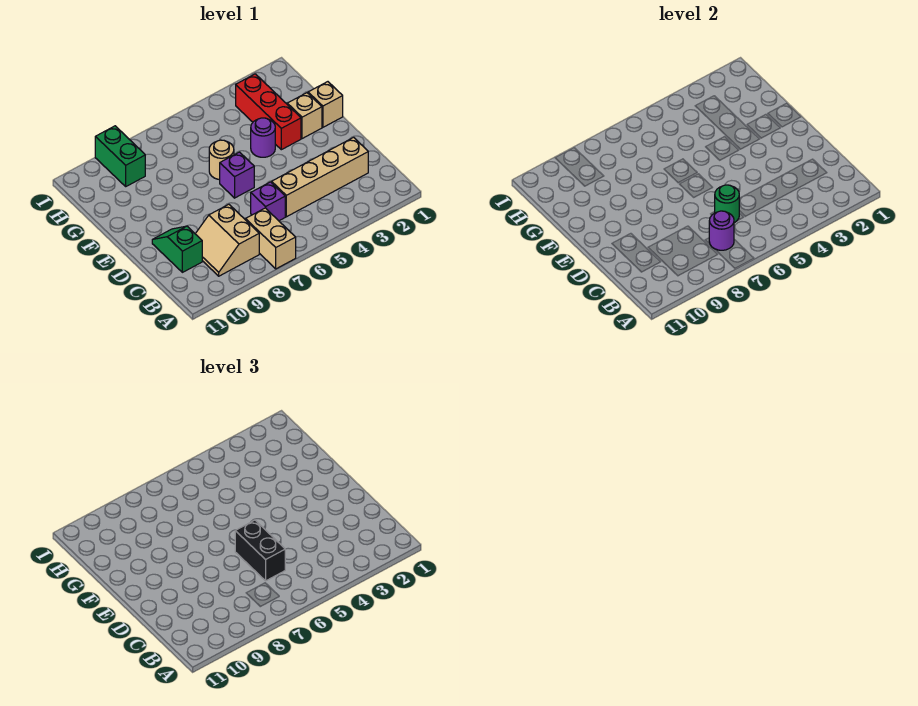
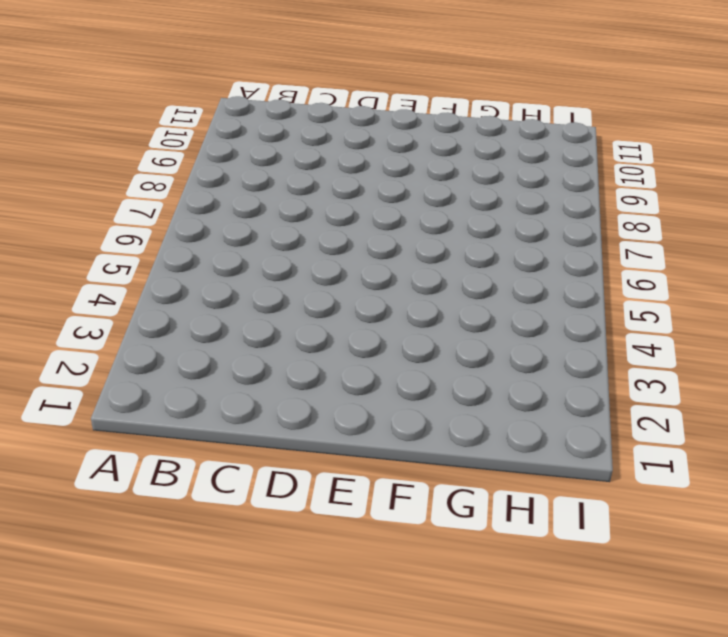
none -> tan brick A7:B7 level 1
none -> tan slope B8:C9 level 1 top 8
none -> tan brick C2:C5 level 1

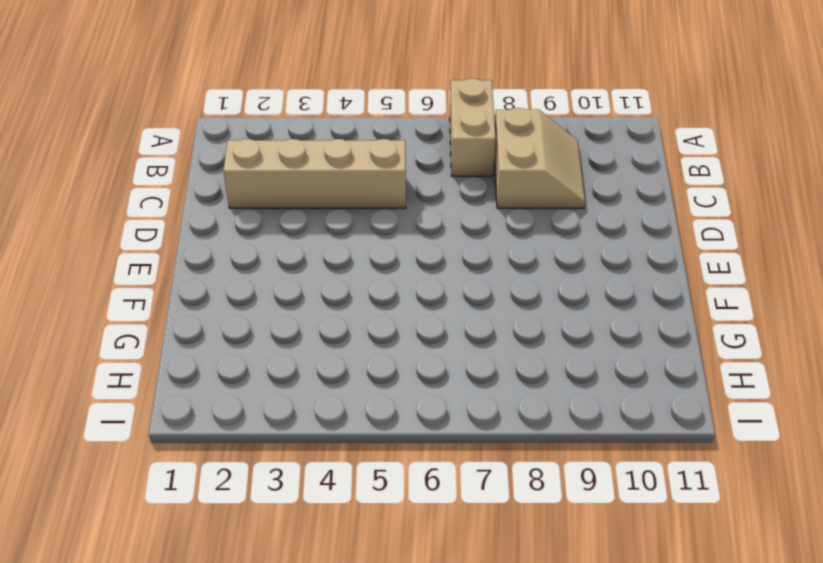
none -> purple brick C6 level 1
none -> green slope C10:D10 level 1 top C
none -> purple brick E6 level 1

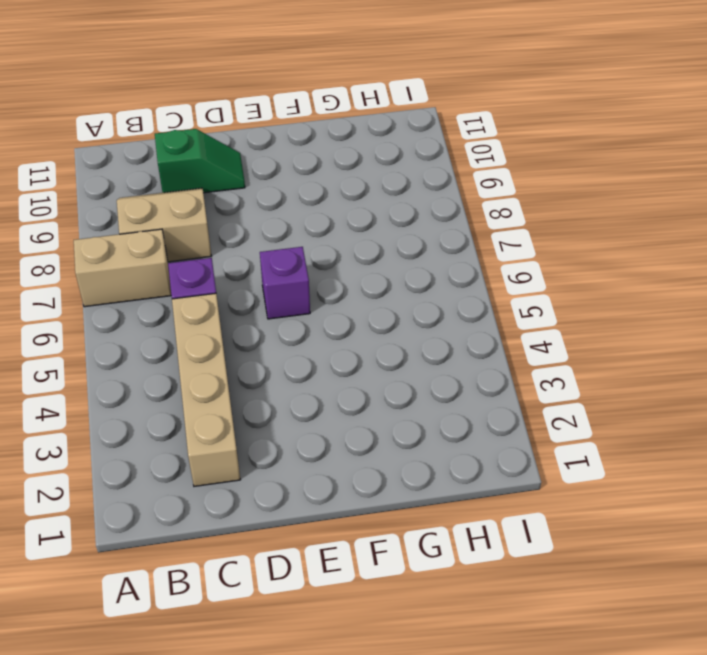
none -> tan brick F1 level 1
none -> tan brick F2 level 1
none -> red brick F3:H3 level 1

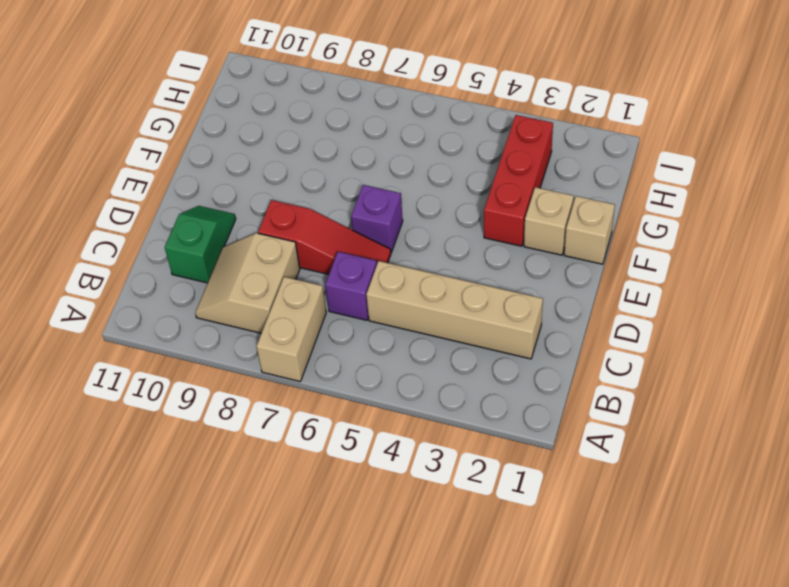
red slope D6:D8 level 1 top 8 -> none
none -> purple round brick F4 level 1
none -> tan round brick F6 level 1
none -> green brick H9:I9 level 1

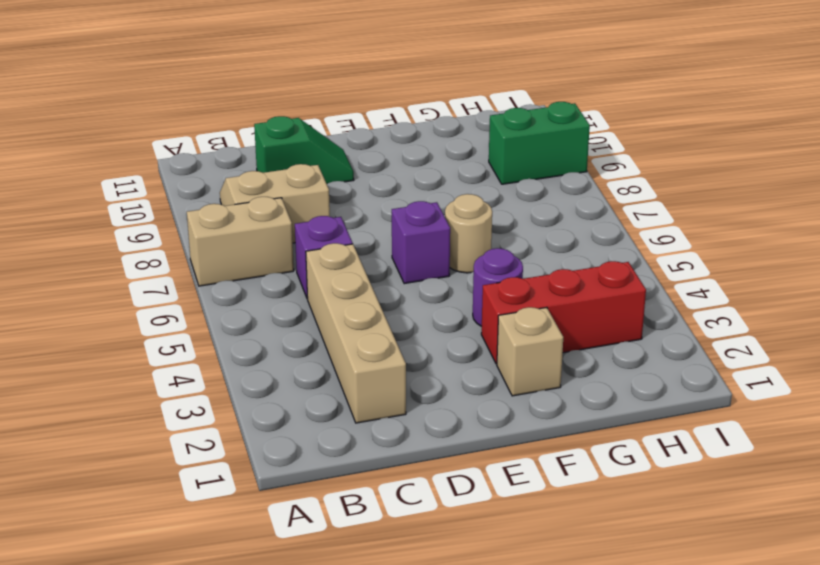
none -> tan brick F1 level 1
none -> purple round brick B7 level 2
none -> green round brick C6 level 2

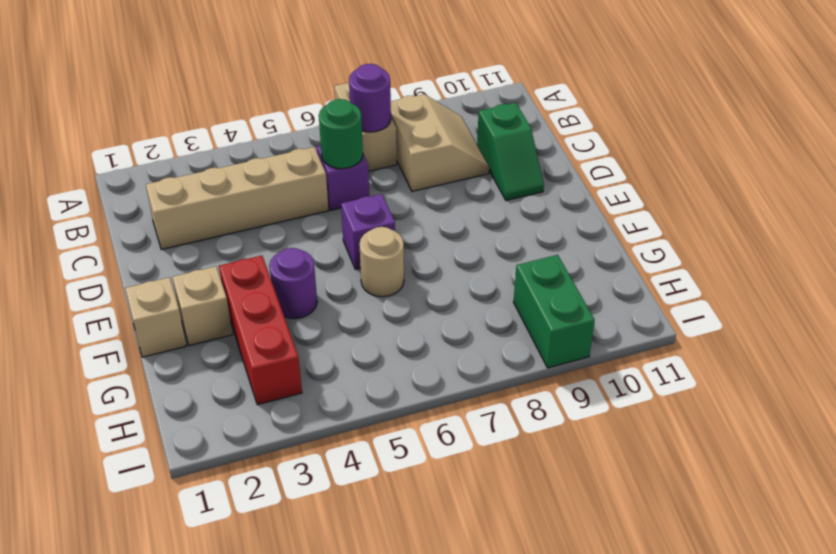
none -> black brick C6:D6 level 3

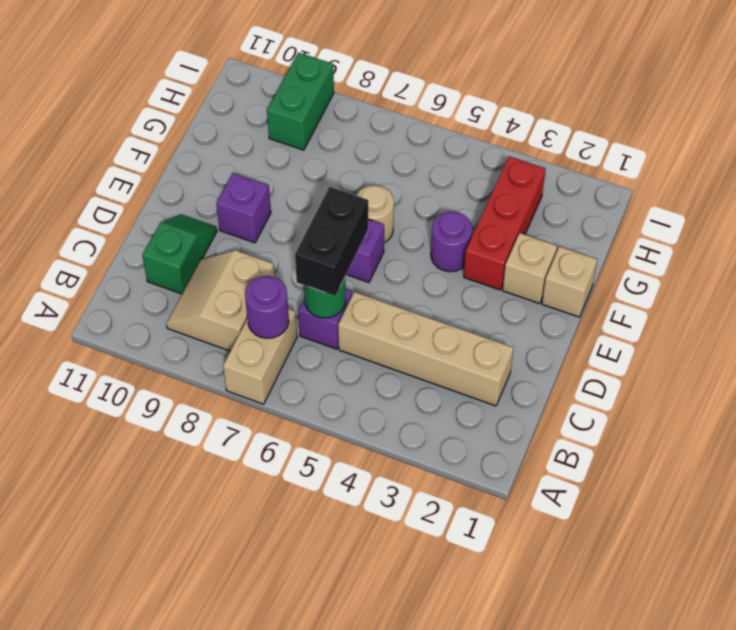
purple brick E9 level 1 -> none

